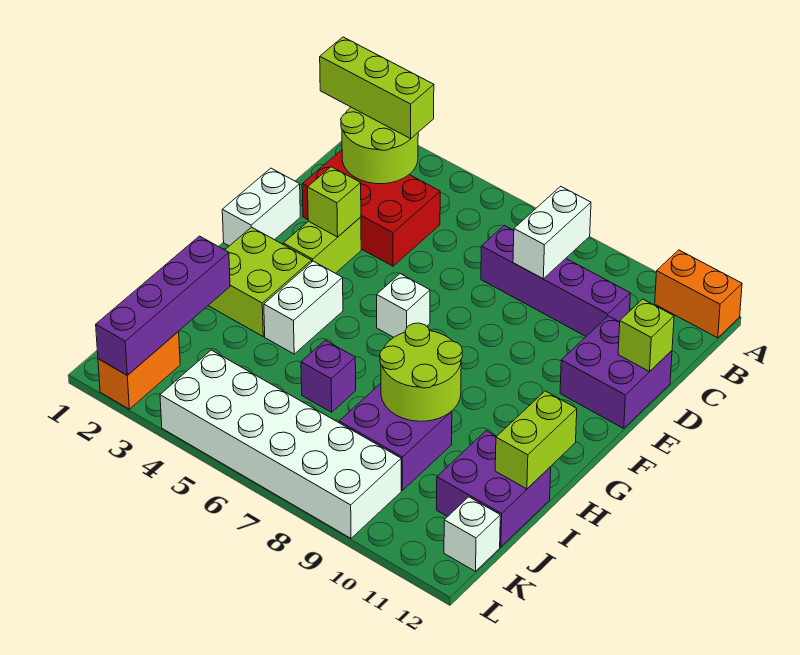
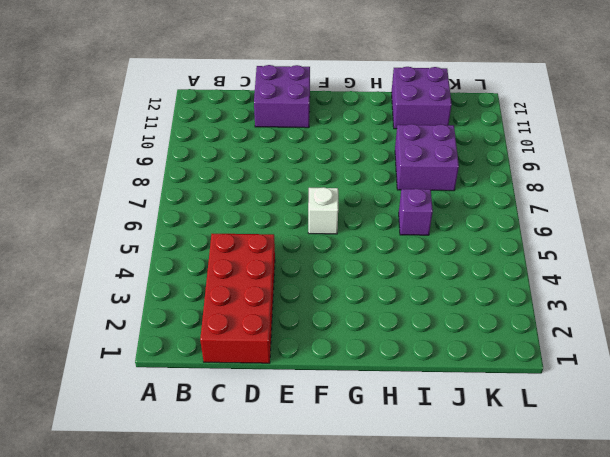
red brick C1:D4 level 1 -> red brick C2:D4 level 1
none -> orange brick A11:A12 level 1
none -> purple brick C7:C10 level 1
none -> white brick E1:F1 level 1

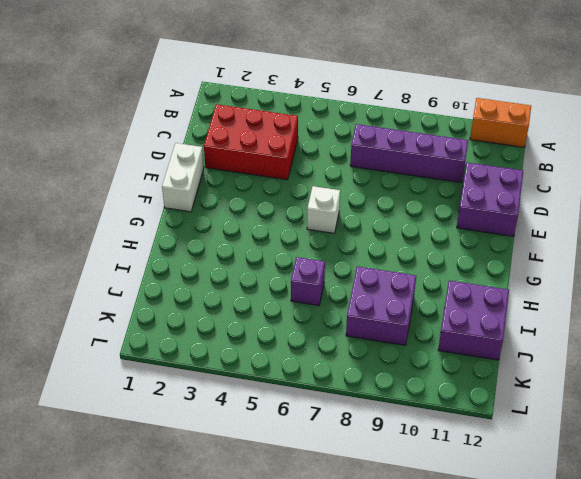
none -> lime brick E3:F3 level 1
none -> lime brick G2:H3 level 1
none -> white brick G4:H4 level 1

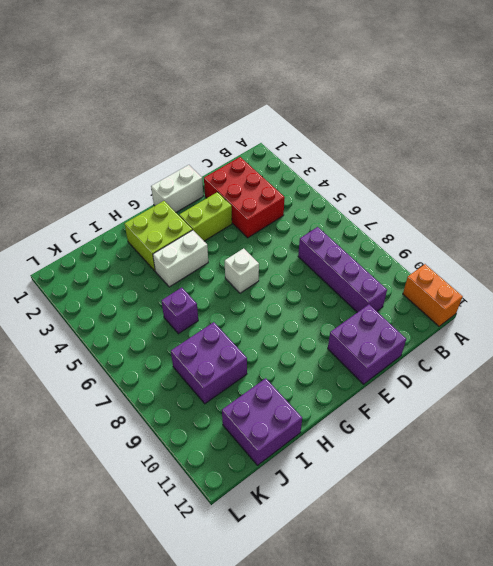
none -> orange brick K2:L2 level 1
none -> white brick K4:L9 level 1
none -> white brick K12 level 1

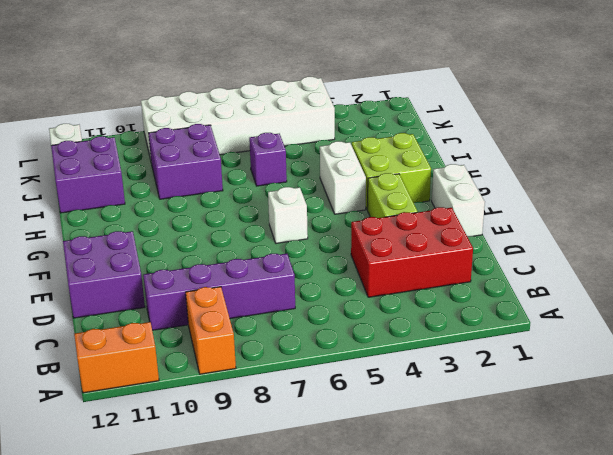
orange brick A9:B9 level 1 -> orange brick K2:L2 level 1
none -> lime round brick B2:C3 level 2
none -> white brick B8:C8 level 2
none -> lime brick D12 level 2

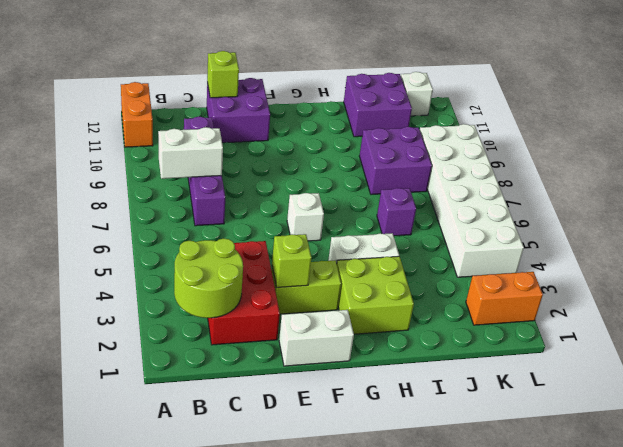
none -> lime round brick H8:I9 level 2
none -> lime brick H12:I12 level 2
none -> purple brick I2:L2 level 2

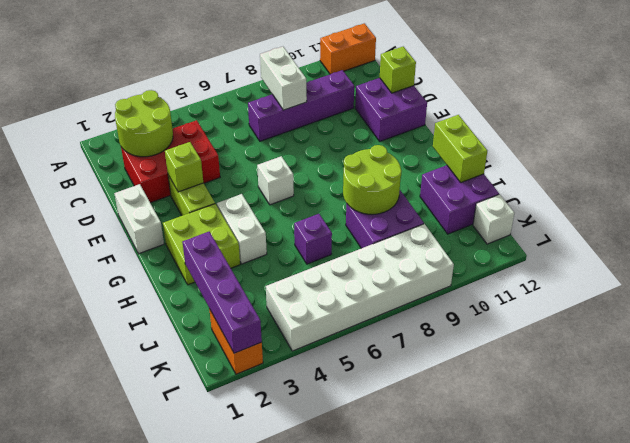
none -> lime brick B1:B3 level 3

